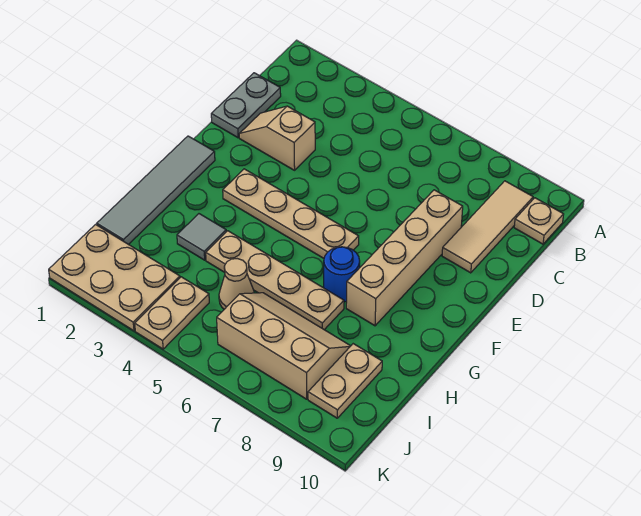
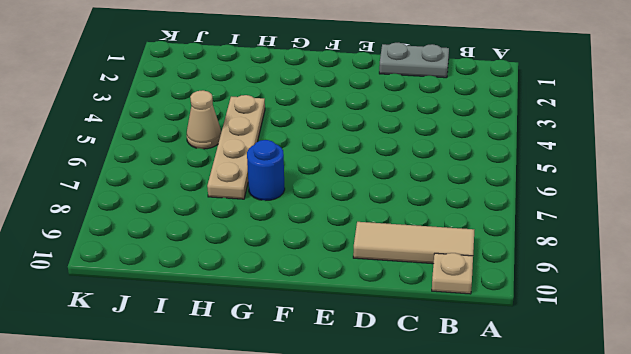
none -> tan slope D2:D3 level 1 top 3
none -> tan brick D8:G8 level 1
none -> grey tile F1:I1 level 1

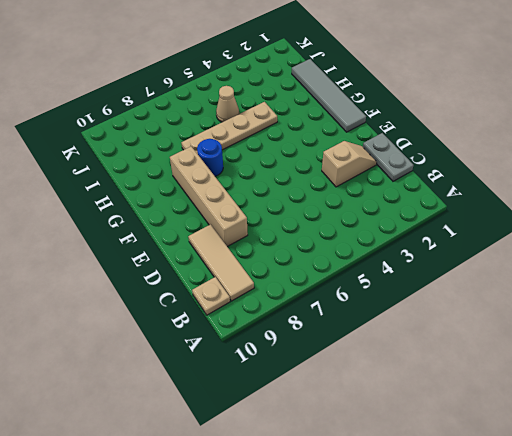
none -> tan plate F3:F6 level 1
none -> grey tile H3 level 1
none -> tan slope I6:J8 level 1 top J

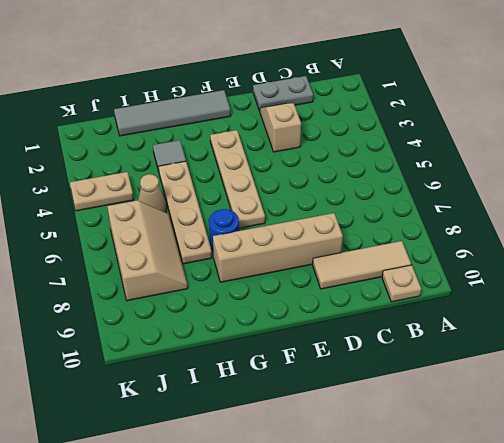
none -> tan plate I9:J9 level 1
none -> tan plate J1:K3 level 1

